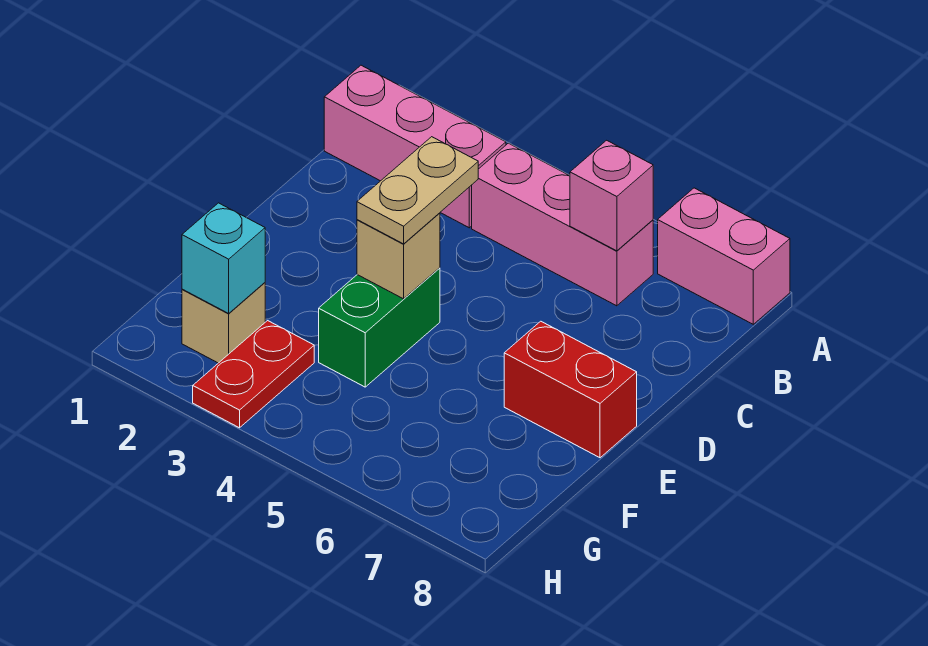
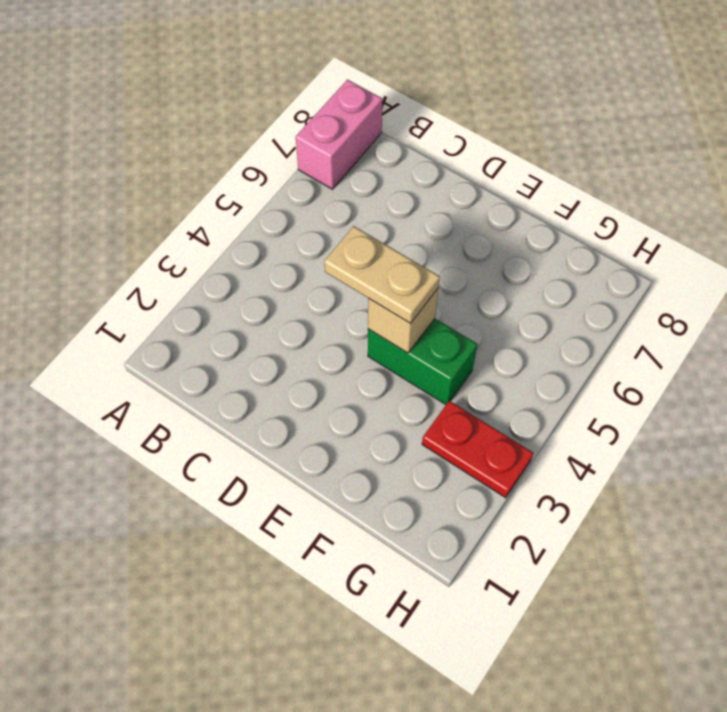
none -> pink brick B1:B3 level 1
none -> pink brick B4:B6 level 1

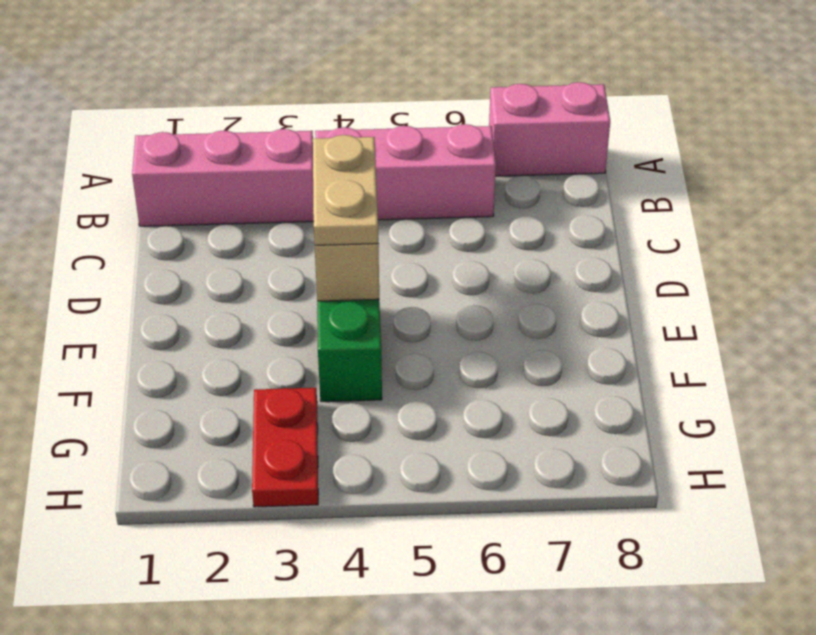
none -> red brick E7:E8 level 1
none -> tan brick G2 level 1

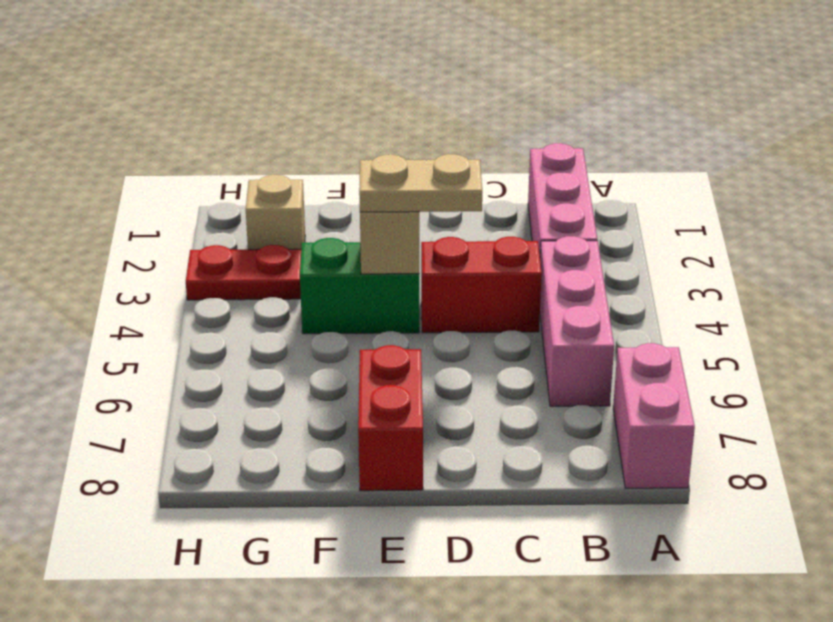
red brick C4:D4 level 1 -> none
none -> pink brick B6 level 2
none -> cyan brick G2 level 2

